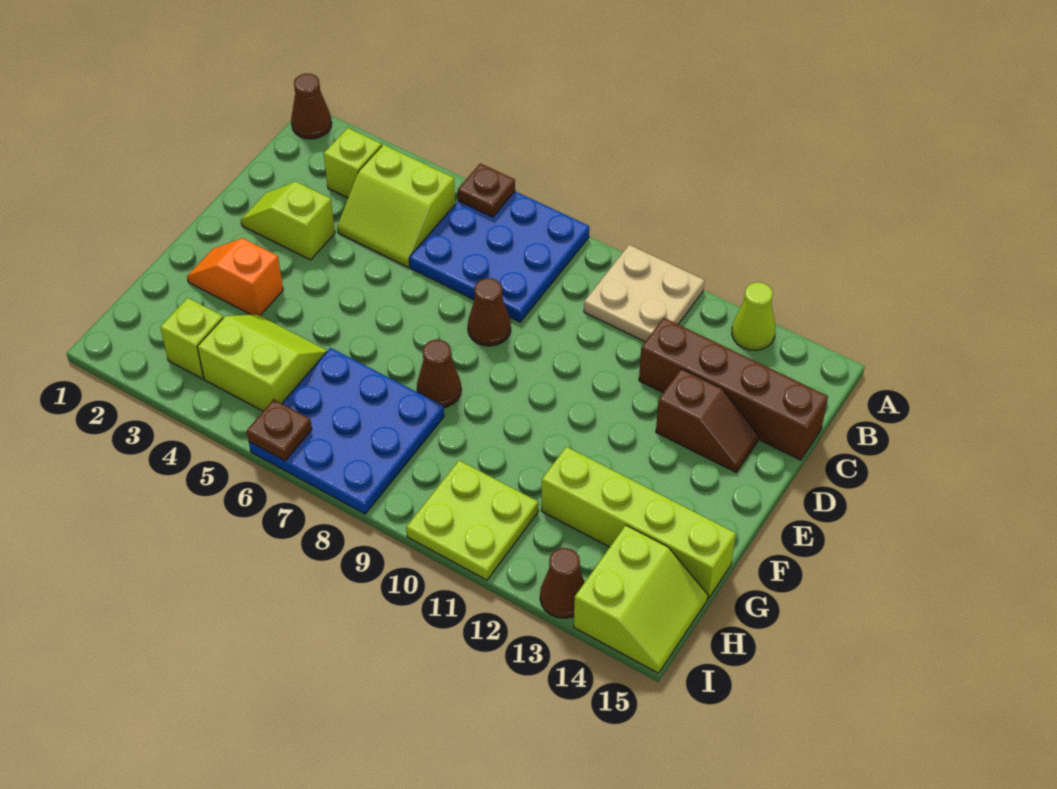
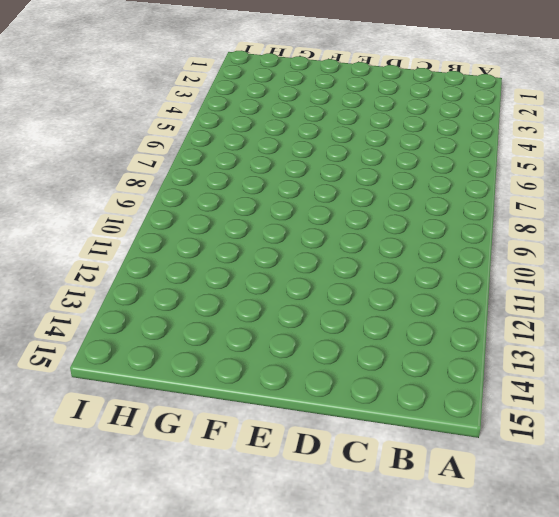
none -> brown cone A1 level 1
none -> blue plate A6:C8 level 1
none -> tan plate A10:B11 level 1

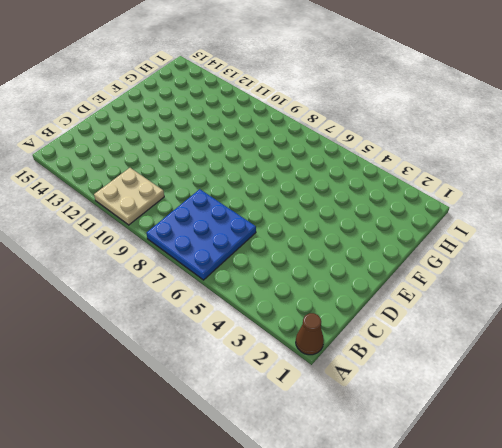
none -> lime cone A13 level 1
none -> lime brick B3 level 1
none -> lime slope B4:C5 level 1 top B

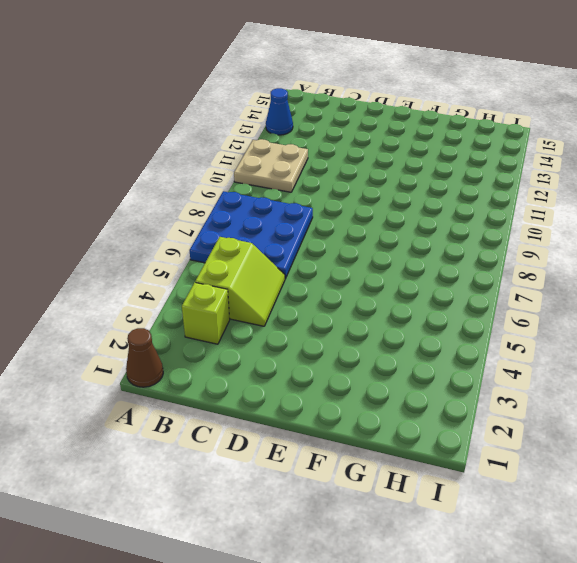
blue cone A13 level 1 -> lime cone A13 level 1
none -> brown brick C12:C15 level 1
none -> lime slope D2:D3 level 1 top 3
none -> brown cone D8 level 1

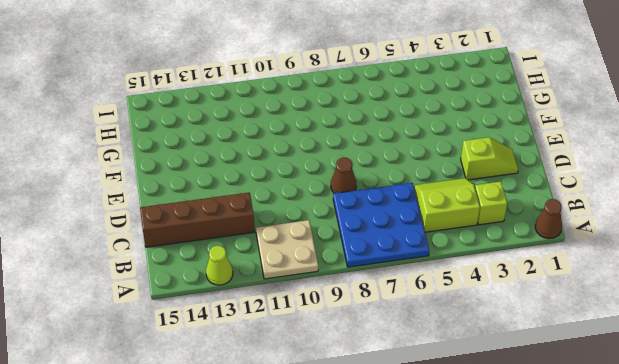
none -> brown slope D13:D14 level 1 top 13
none -> orange slope F2:F3 level 1 top 3
none -> brown cone F8 level 1

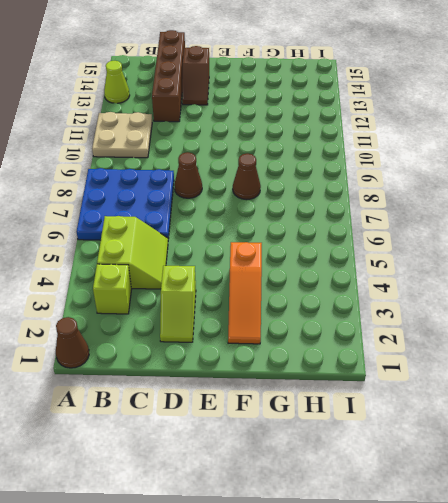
brown slope D13:D14 level 1 top 14 -> brown slope D13:D14 level 1 top 13
orange slope F2:F4 level 1 top 4 -> orange slope F2:F3 level 1 top 3
none -> lime slope G4:H5 level 1 top H
none -> blue plate G6:I8 level 1
none -> lime brick G12:G15 level 1

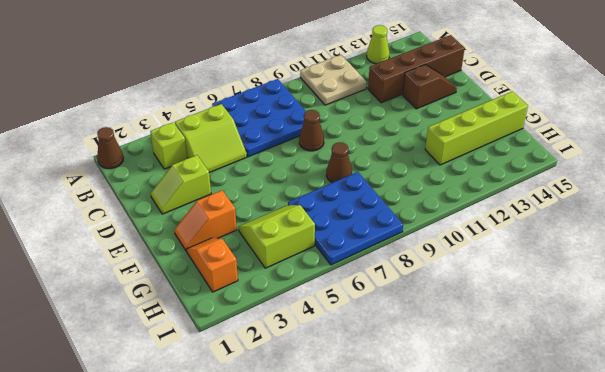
orange slope G2:H2 level 1 top H -> none
none -> lime brick H3 level 1
none -> lime plate H10:I11 level 1
none -> lime slope H14:I15 level 1 top 14

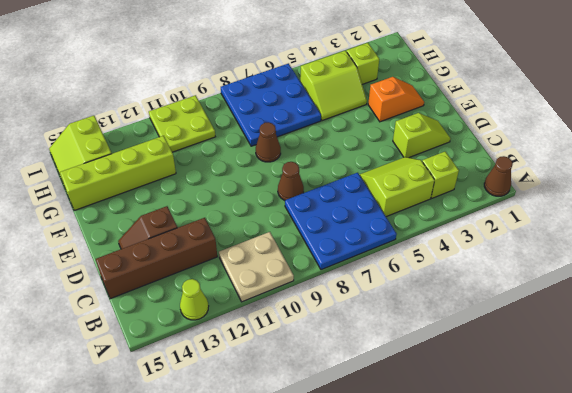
none -> brown cone I13 level 1
none -> brown plate A6 level 2
none -> brown plate I6 level 2

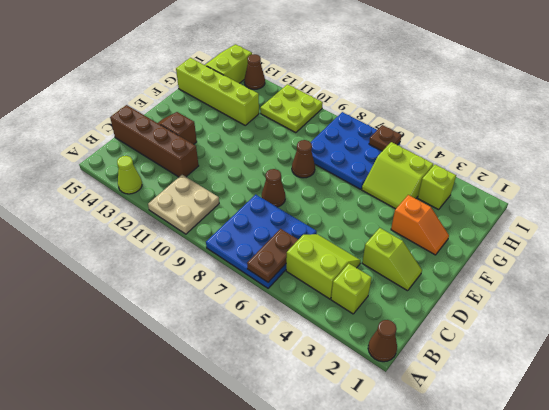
brown plate A6:B6 level 2 -> brown plate A6 level 2

